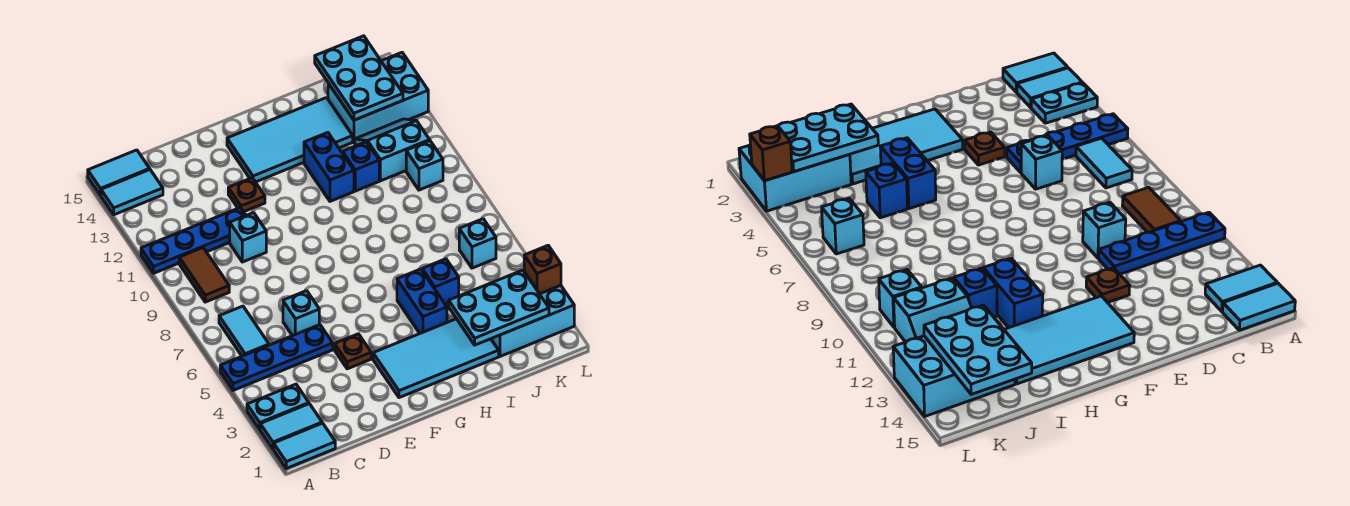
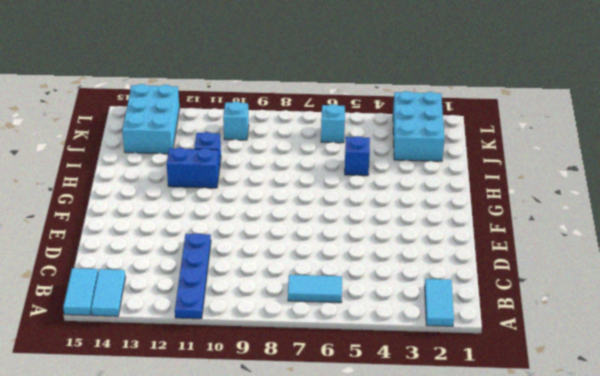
none -> cyan tile A1:B1 level 1
none -> cyan plate A3:B3 level 1
none -> blue plate A5:D5 level 1

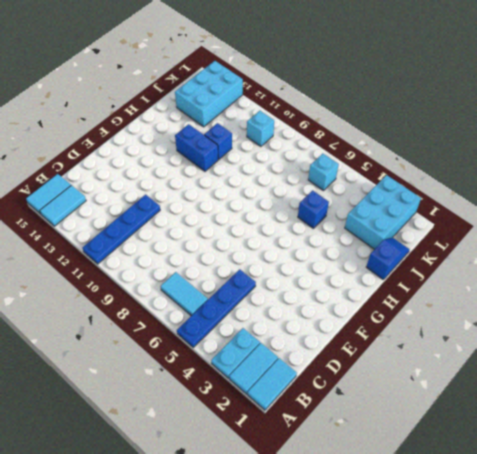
blue slope I1:J1 level 1 top I -> none
none -> brown tile B9:B10 level 1
none -> cyan brick D6 level 1
none -> cyan brick D10 level 1

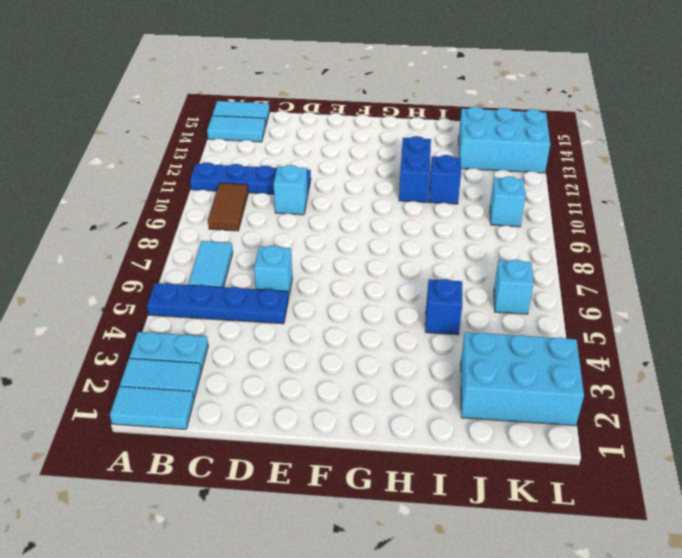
none -> brown plate E4 level 1
none -> brown plate E12 level 1
none -> cyan tile F2:I3 level 1

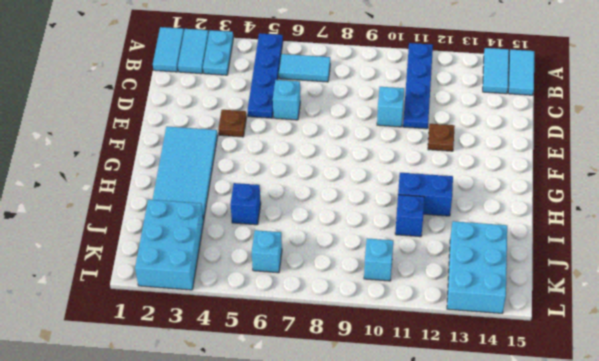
none -> brown tile B9:B10 level 1
none -> cyan tile F13:I14 level 1
none -> blue brick H4:H5 level 1

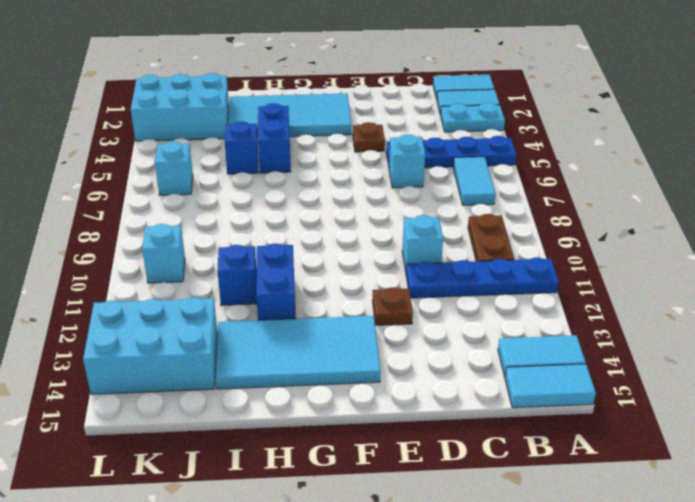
brown plate B9:B10 level 1 -> brown tile B9:B10 level 1
none -> cyan slope J11:K12 level 1 top 11
none -> cyan plate I2:K3 level 2
none -> cyan plate J13:K15 level 2

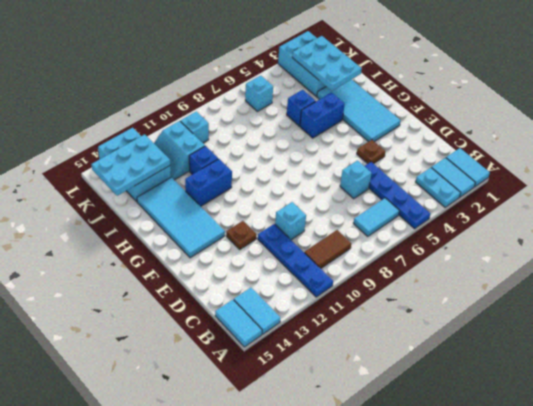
none -> brown brick L3 level 2

